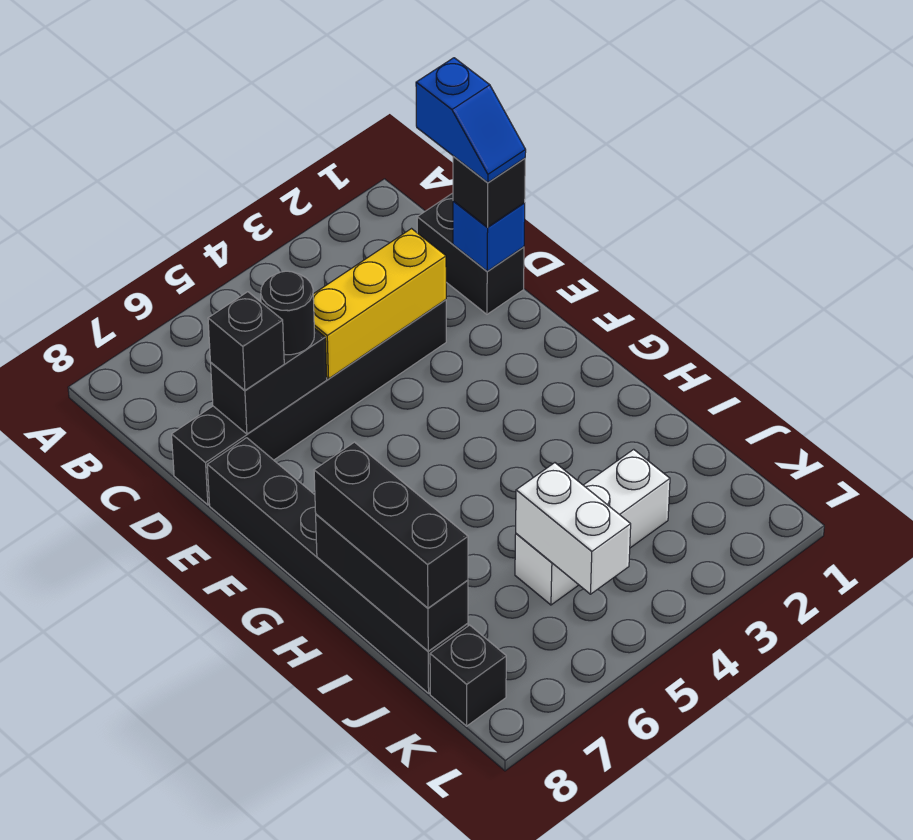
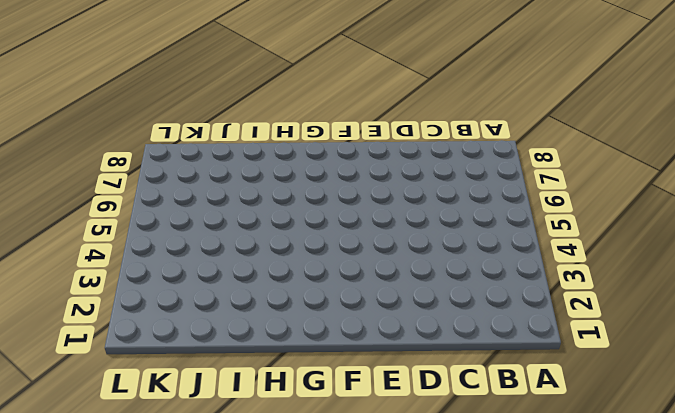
none -> black brick C1:D1 level 1
none -> black brick D3:D8 level 1
none -> black brick E8:J8 level 1

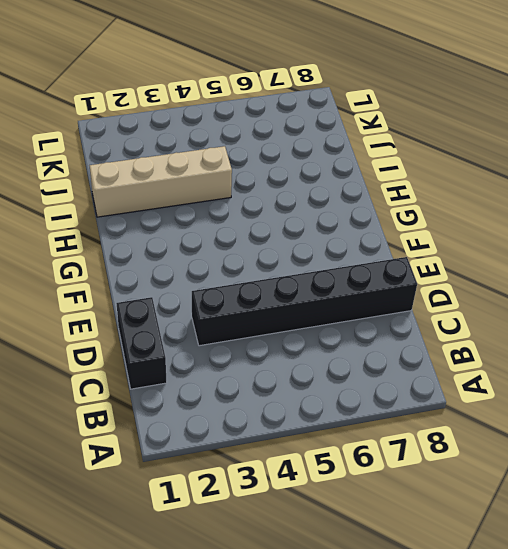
tan brick I1:I4 level 1 -> none
none -> black brick E8:J8 level 1
none -> white brick J3:J5 level 1
none -> black brick K8 level 1

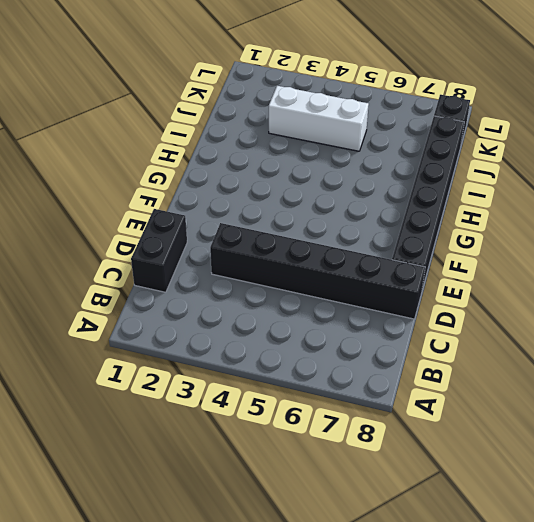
none -> blue brick D1 level 2
none -> yellow brick D3:D5 level 2
none -> black brick D6:D7 level 2

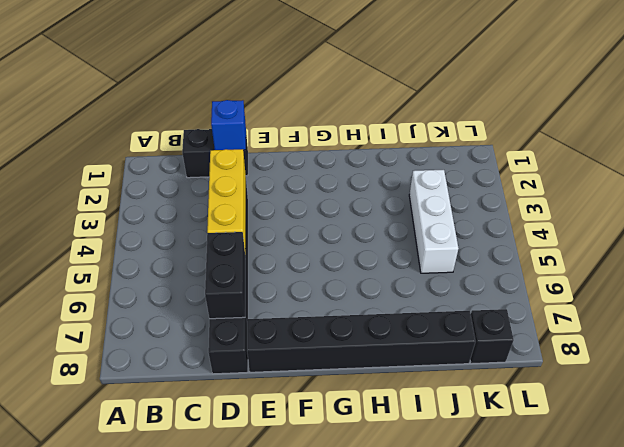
none -> black brick H8:J8 level 2
none -> white brick J5:K5 level 2
none -> black brick D1 level 3

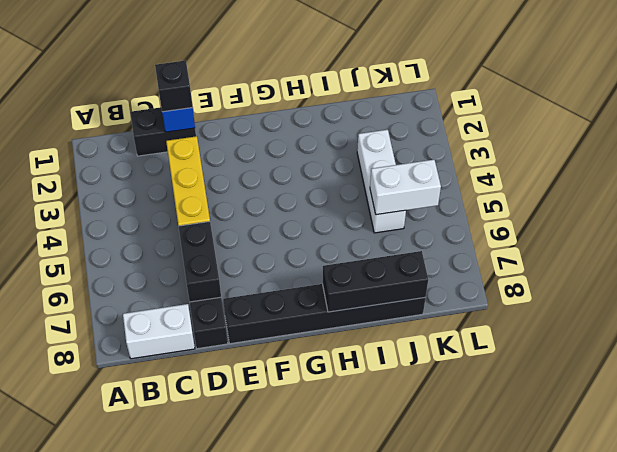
white brick B8:C8 level 1 -> none
none -> black brick K8 level 1
none -> black round brick D6 level 3
none -> black brick D7 level 3

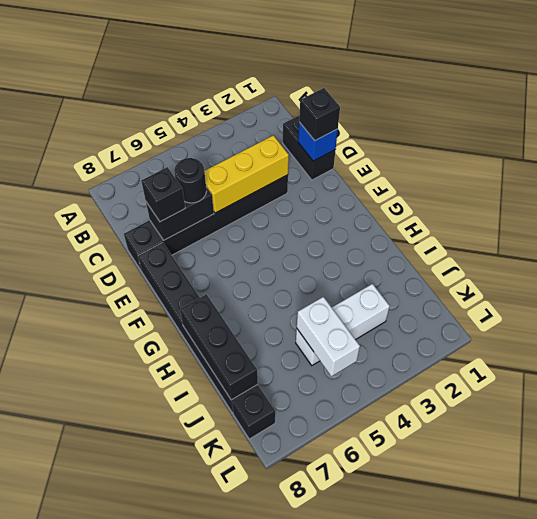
none -> black brick H8:J8 level 3
none -> blue slope C1:D1 level 4 top C

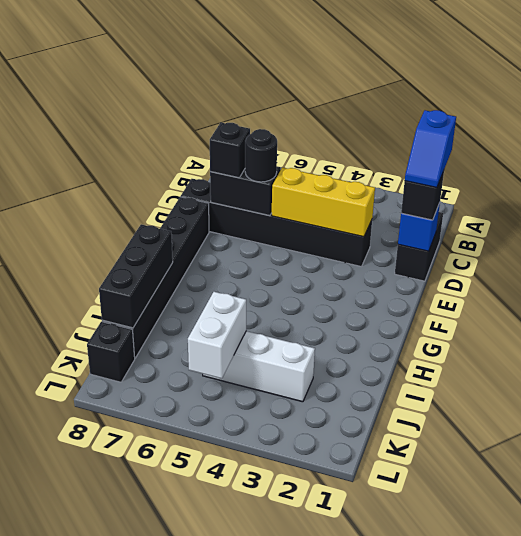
none -> black brick H8:J8 level 3

